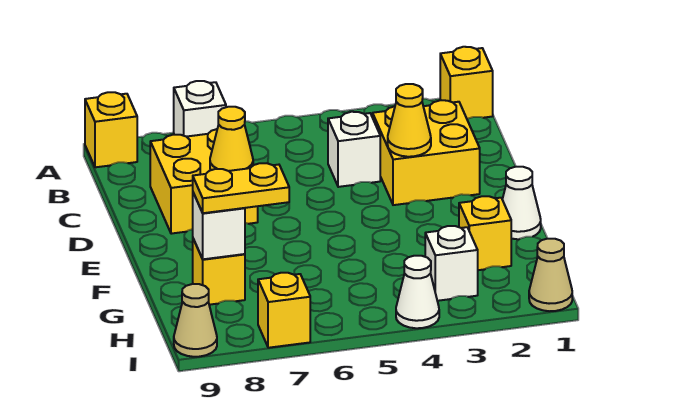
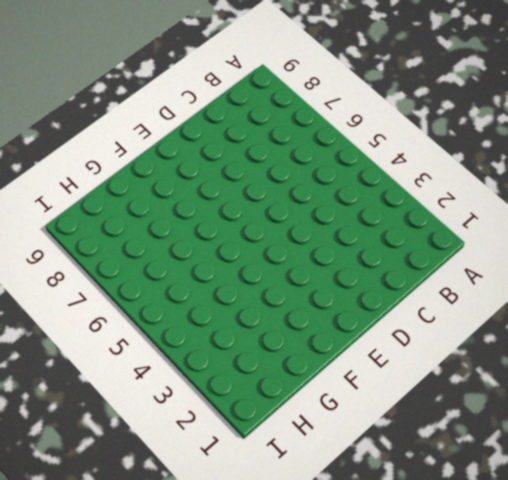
none -> yellow brick A1 level 1
none -> white brick A7 level 1
none -> yellow brick A9 level 1

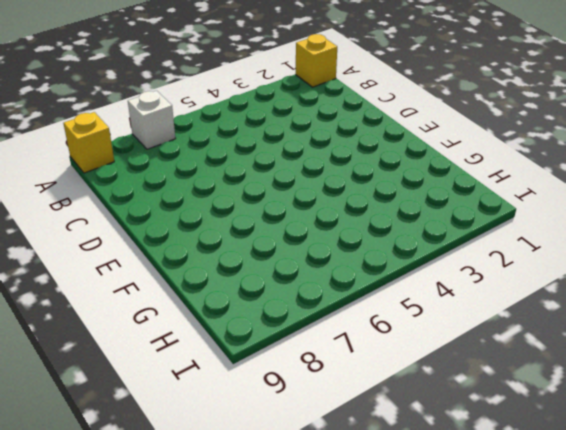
none -> yellow brick C2:D3 level 1
none -> white brick C4 level 1
none -> yellow brick C7:D8 level 1

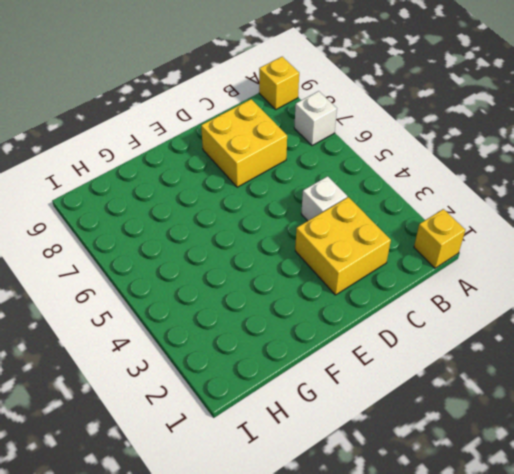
none -> white cone F1 level 1
none -> yellow brick G2 level 1
none -> yellow brick G8 level 1

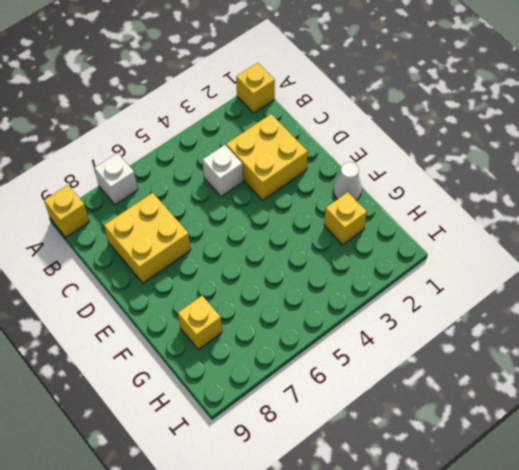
none -> white brick H3 level 1
none -> tan cone I1 level 1
none -> white cone I4 level 1

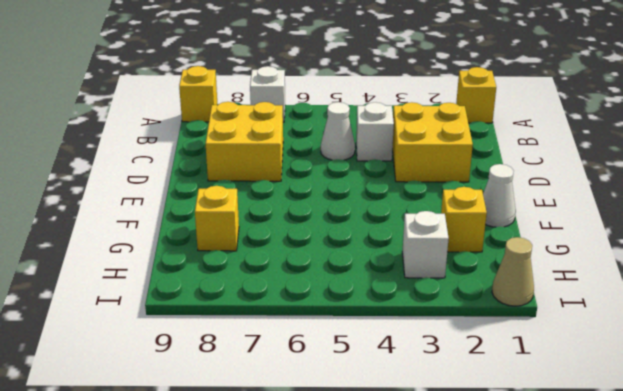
white cone C5 level 1 -> white cone I4 level 1
none -> yellow brick I7 level 1
none -> tan cone I9 level 1
none -> yellow cone D3 level 2

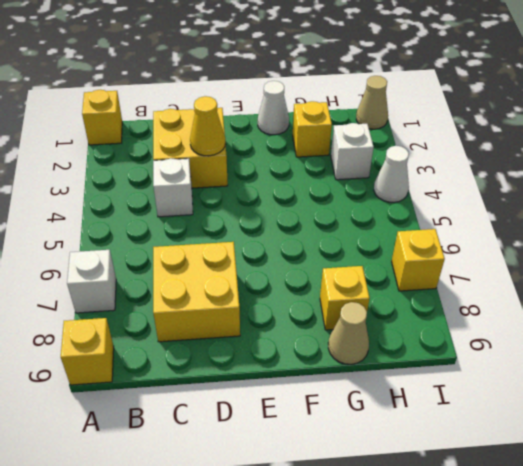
tan cone G9 level 1 -> tan cone I9 level 1
none -> yellow cone D7 level 2
none -> white brick G8 level 2
none -> yellow plate G7:G8 level 3

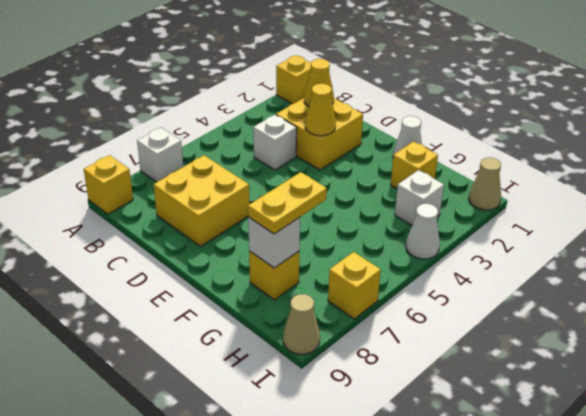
yellow cone C2 level 2 -> yellow cone D7 level 2

